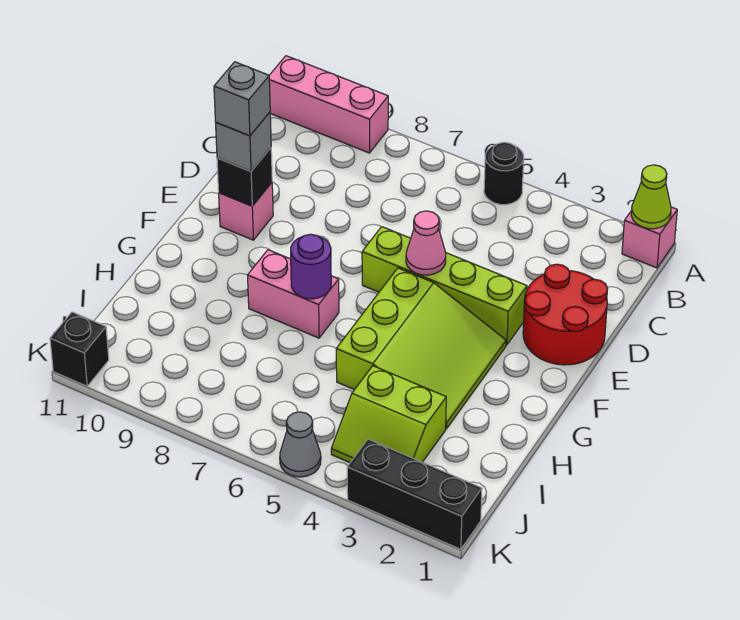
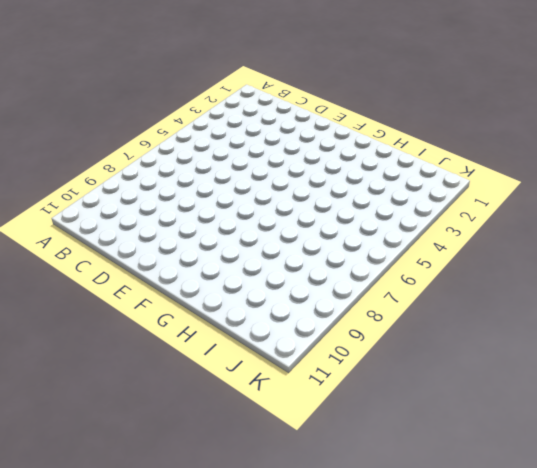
none -> pink brick A1 level 1
none -> black round brick A5 level 1
none -> pink brick A9:A11 level 1

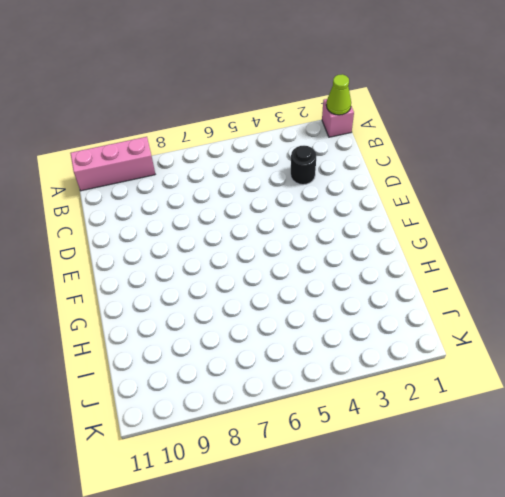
black round brick C3 level 1 -> black round brick A5 level 1
none -> red round brick D1:E2 level 1
none -> lime brick E3:E6 level 1
none -> pink brick E10 level 1

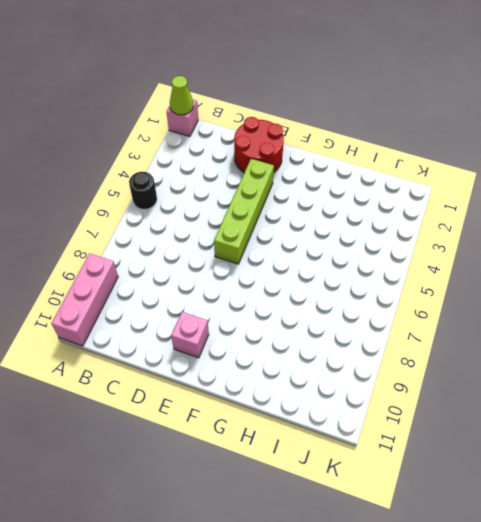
none -> lime slope F3:H5 level 1 top 5
none -> pink brick G7:G8 level 1
none -> lime slope I3:J4 level 1 top I

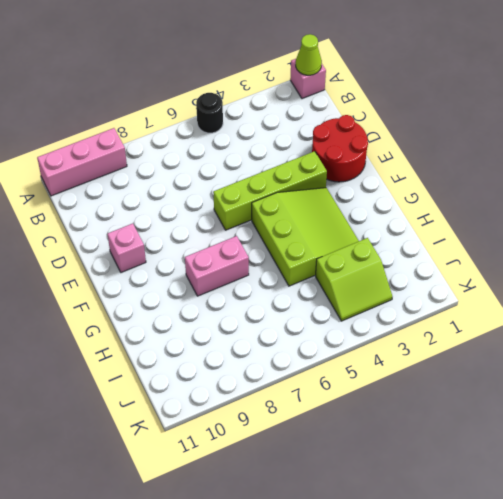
none -> black brick K1:K3 level 1
none -> grey cone K5 level 1
none -> black brick K11 level 1

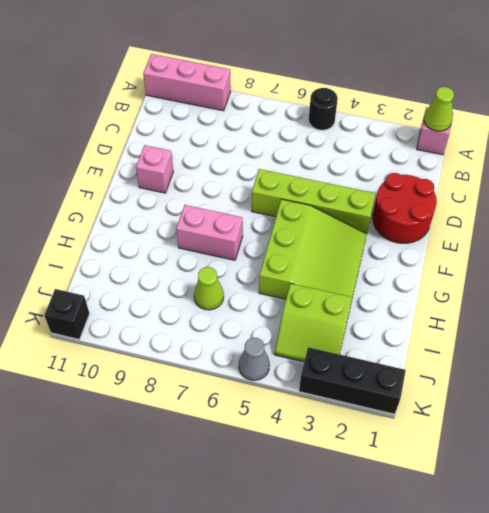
lime cone I7 level 1 -> none
none -> pink cone E5 level 2
none -> black brick E10 level 2
none -> purple round brick G7 level 2

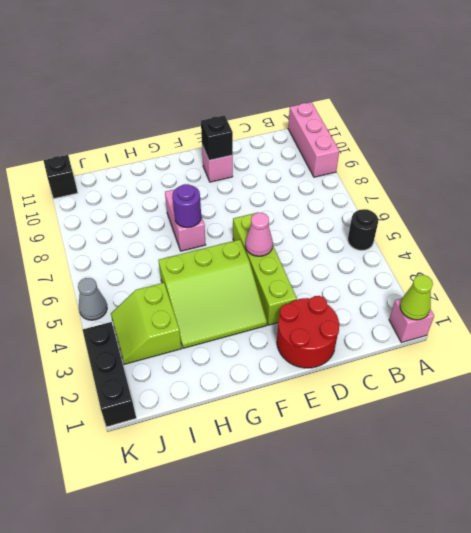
none -> grey brick E10 level 3
none -> grey brick E10 level 4

